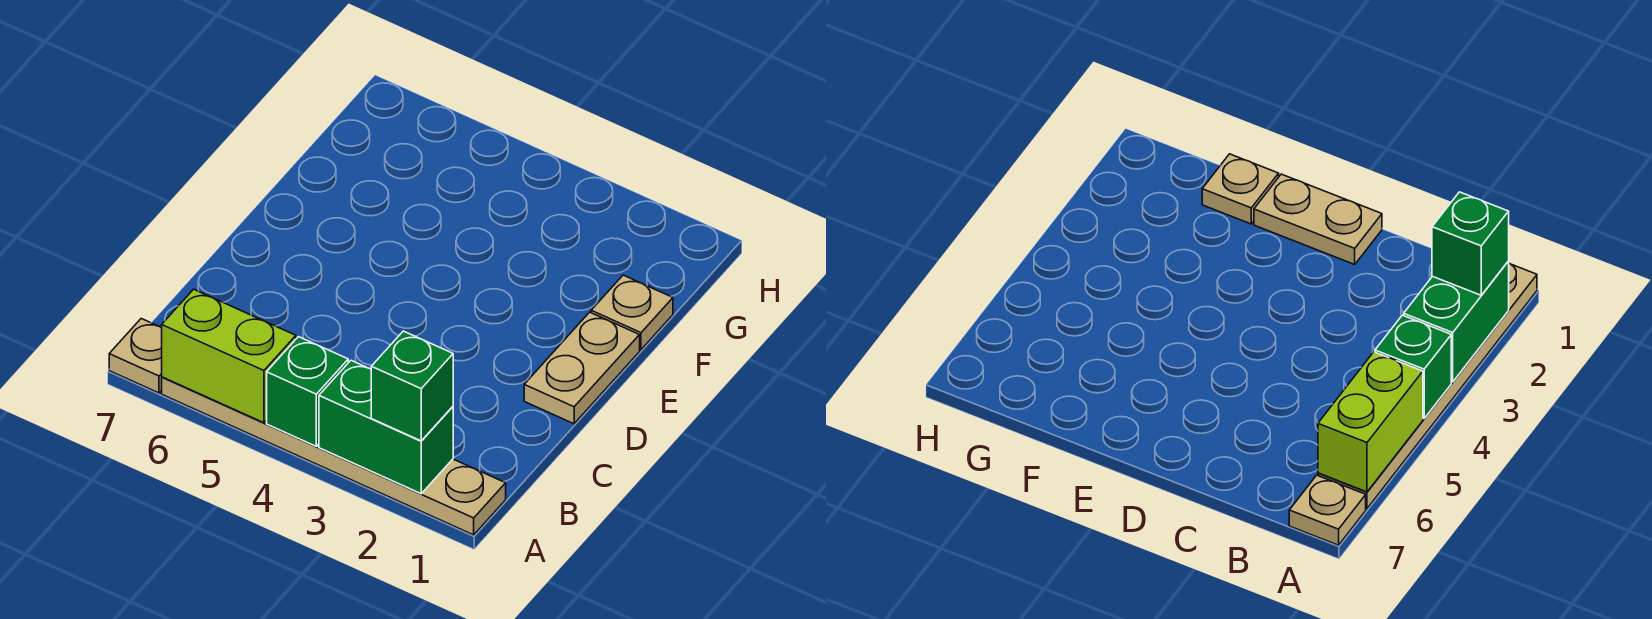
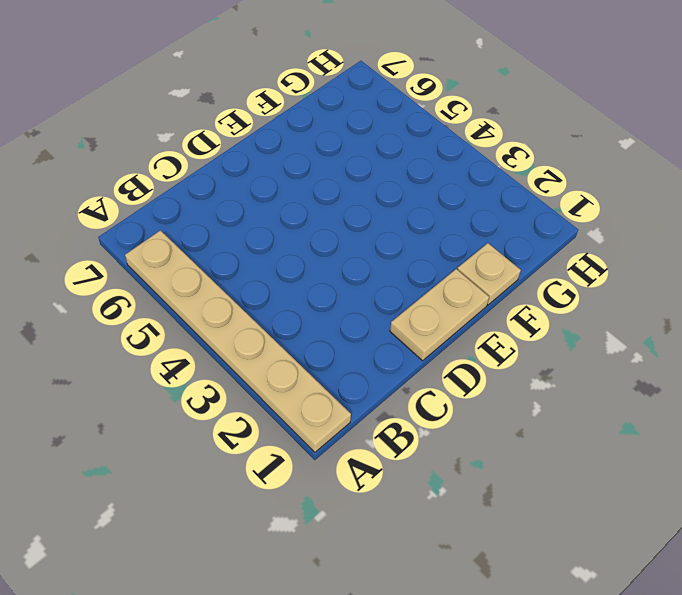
none -> tan plate A7 level 1
none -> green brick A2:A3 level 2

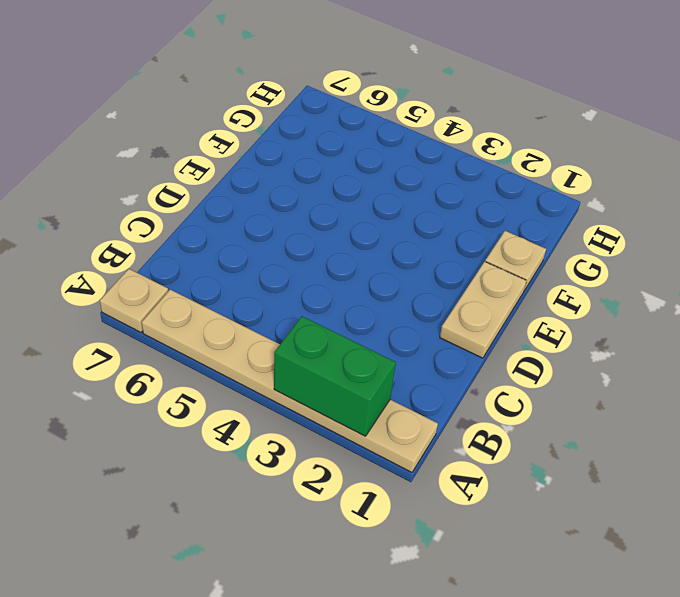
none -> green brick A4 level 2
none -> lime brick A5:A6 level 2

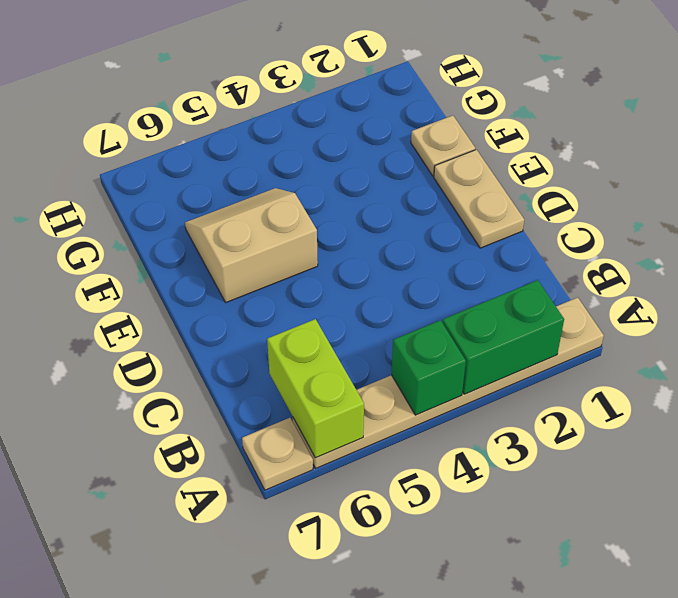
lime brick A6:B6 level 2 -> lime brick A5:A6 level 2
tan slope E5:F6 level 1 top E -> none
none -> green brick A2 level 3

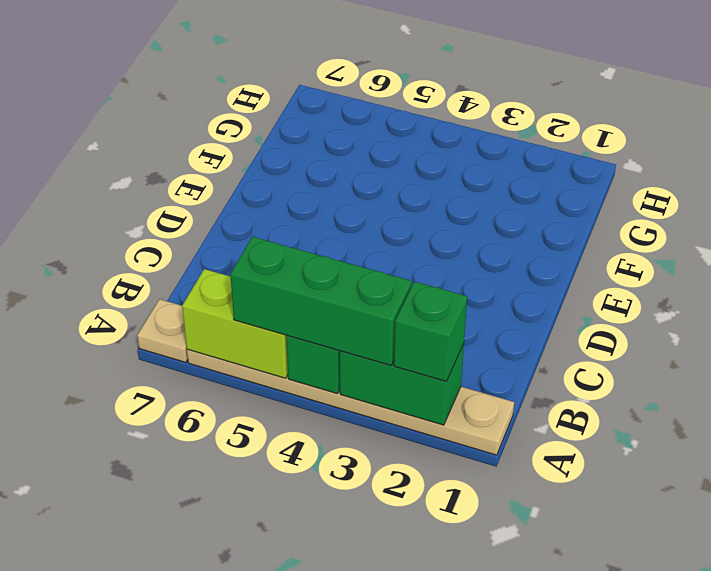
green brick A3:A5 level 3 -> none
none -> tan plate D1:E1 level 1
none -> tan plate F1 level 1

